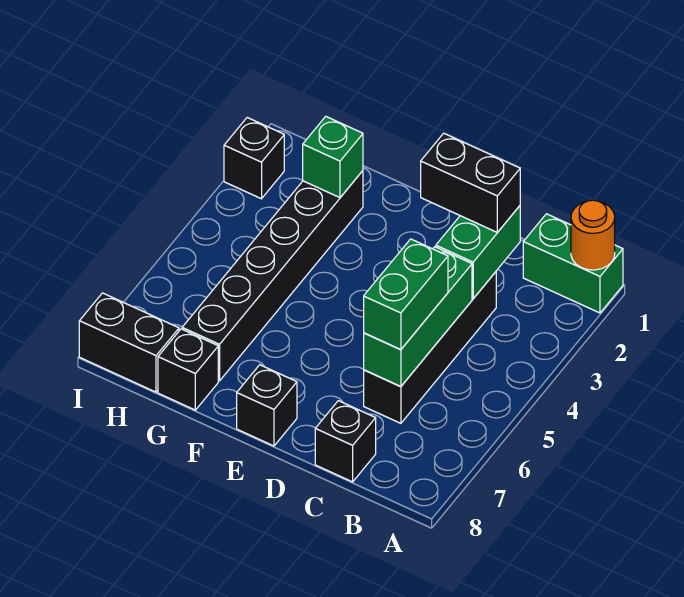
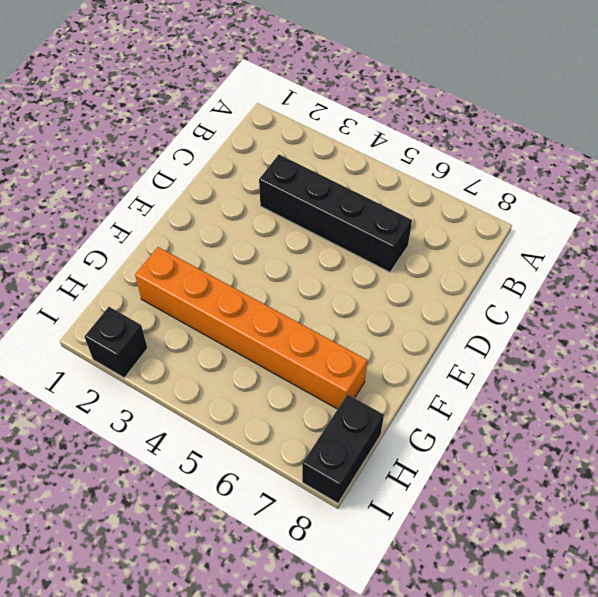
orange brick G2:G7 level 1 -> black brick G2:G7 level 1
none -> green brick A1:B1 level 1
none -> black brick C8 level 1
none -> black brick E8 level 1

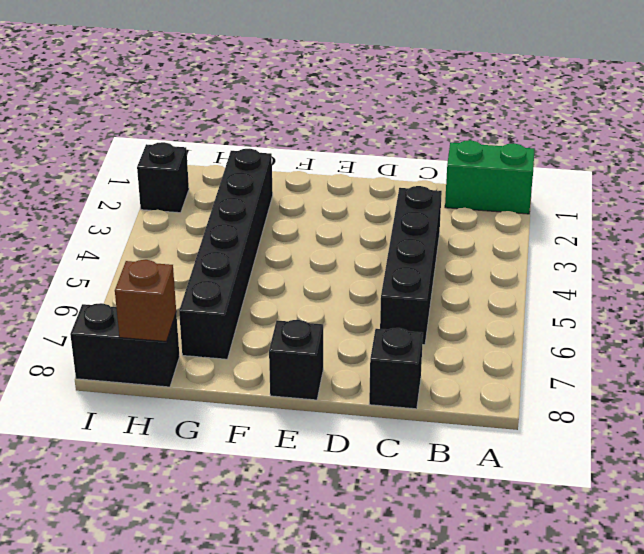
brown brick H8 level 2 -> none
none -> black brick G8 level 1
none -> orange round brick A1 level 2
none -> green brick C2:C3 level 2

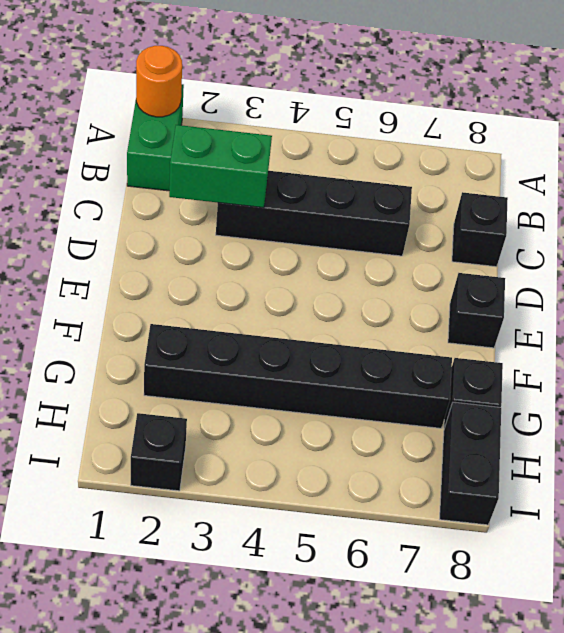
none -> green brick C4:C6 level 2
none -> green brick G2 level 2
none -> black brick C2:D2 level 3

